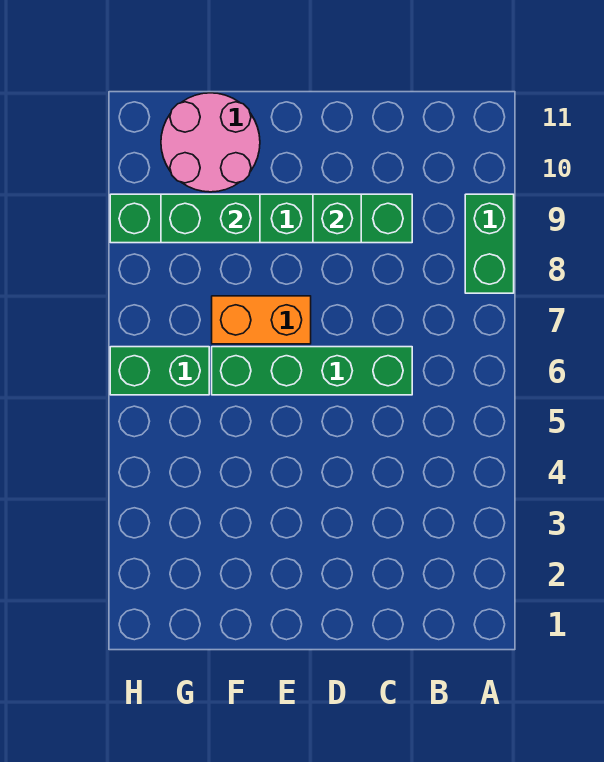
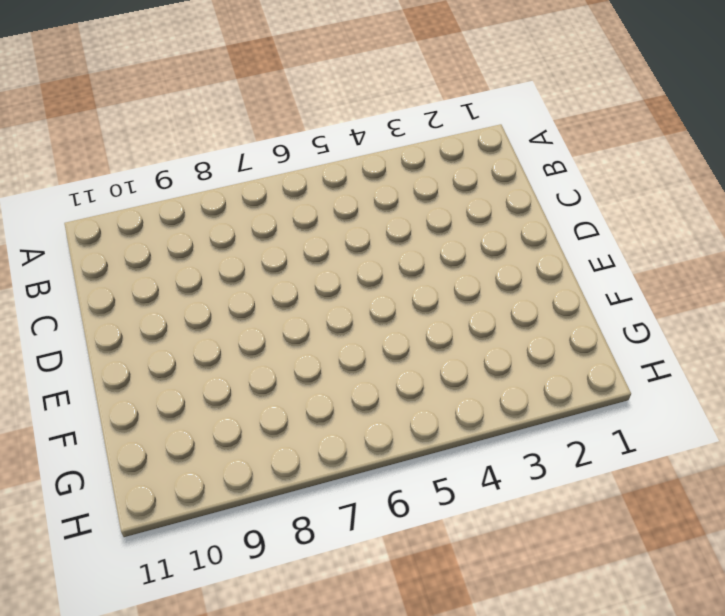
none -> green brick A8:A9 level 1
none -> green brick C6:F6 level 1

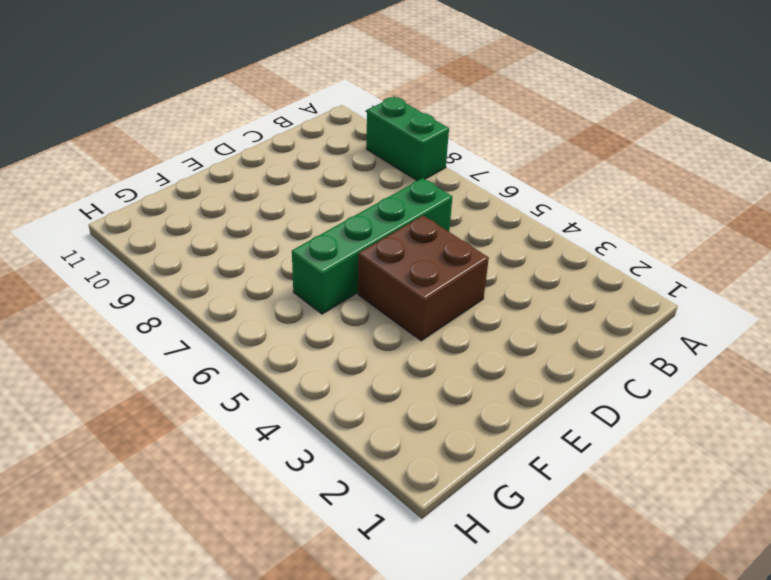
brown brick D4:E5 level 1 -> none
none -> green brick C9:H9 level 1
none -> orange brick E7:F7 level 1

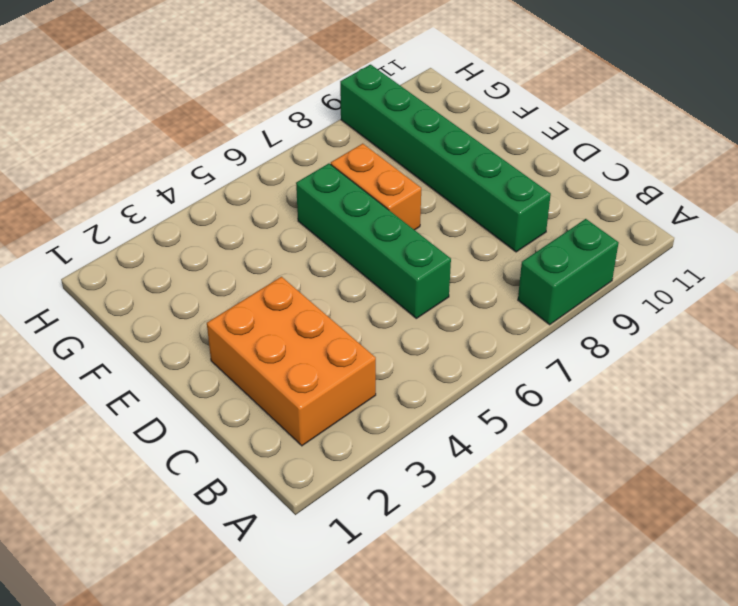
orange brick B2:D3 level 1 -> none
none -> pink round brick F10:G11 level 1
none -> green brick G6:H6 level 1

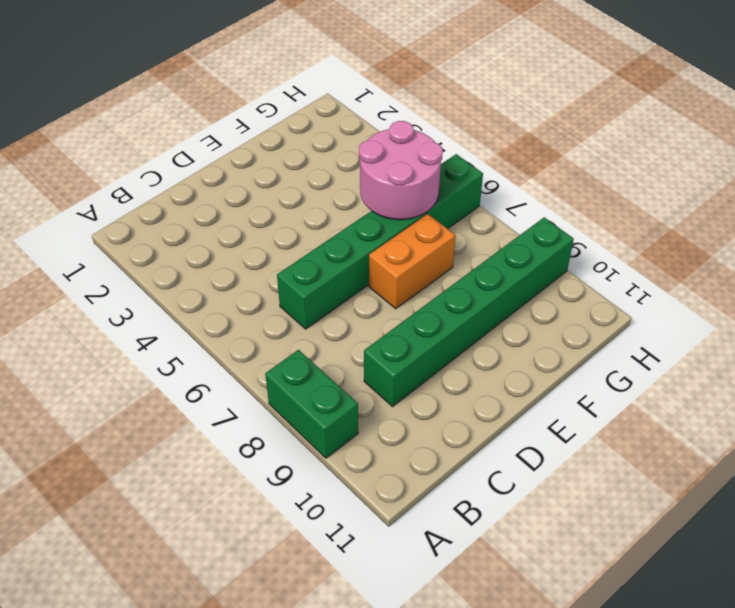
pink round brick F5:G6 level 2 -> pink round brick F10:G11 level 1
none -> green brick D9 level 2
none -> green brick F9:G9 level 2

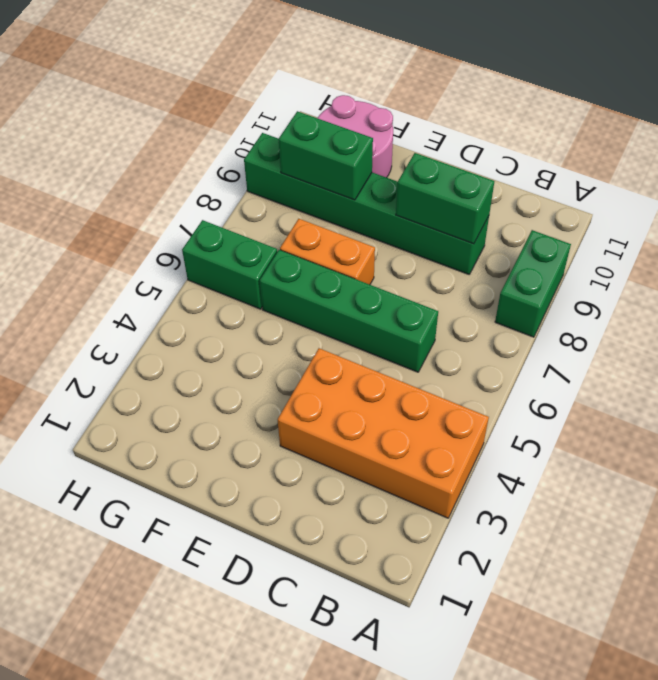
orange brick A3:D4 level 1 -> none
green brick C9:D9 level 2 -> green brick D9 level 2

